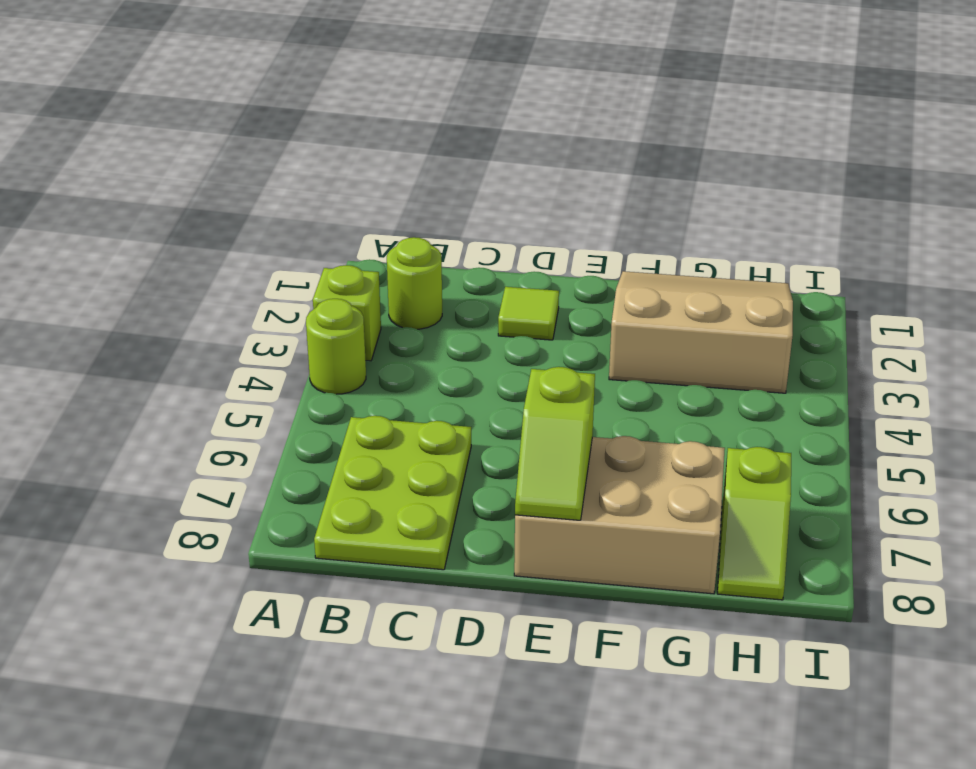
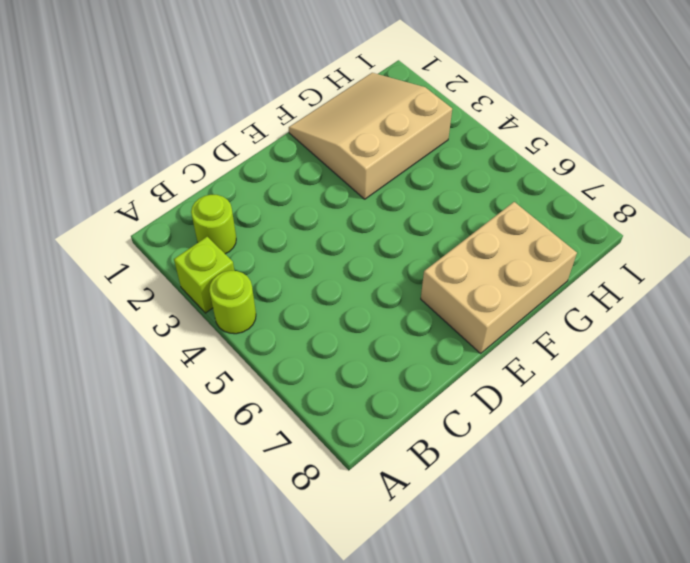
none -> lime plate B6:C8 level 1
none -> lime tile D2 level 1

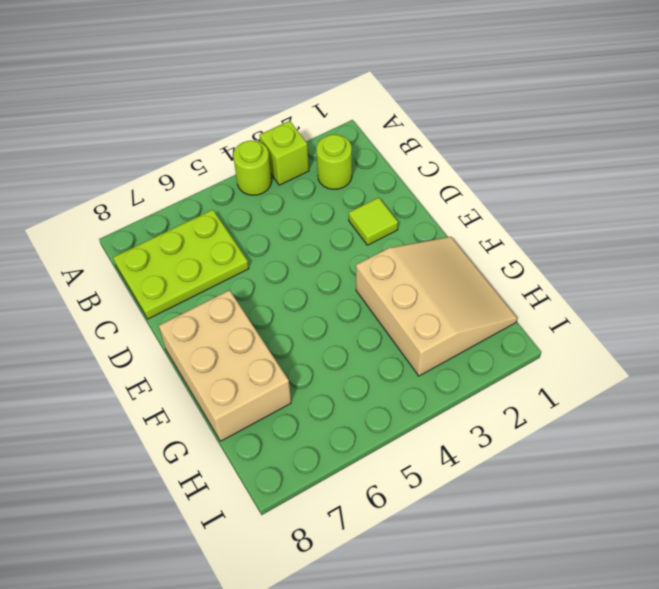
none -> lime slope H7:H8 level 1 top 7
none -> lime slope E7:E8 level 2 top 7

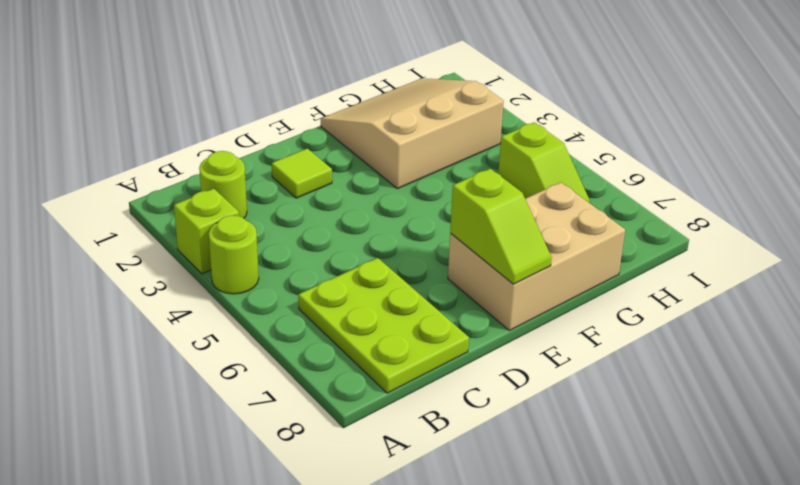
lime slope H5:H6 level 1 top 5 -> lime slope H7:H8 level 1 top 7

